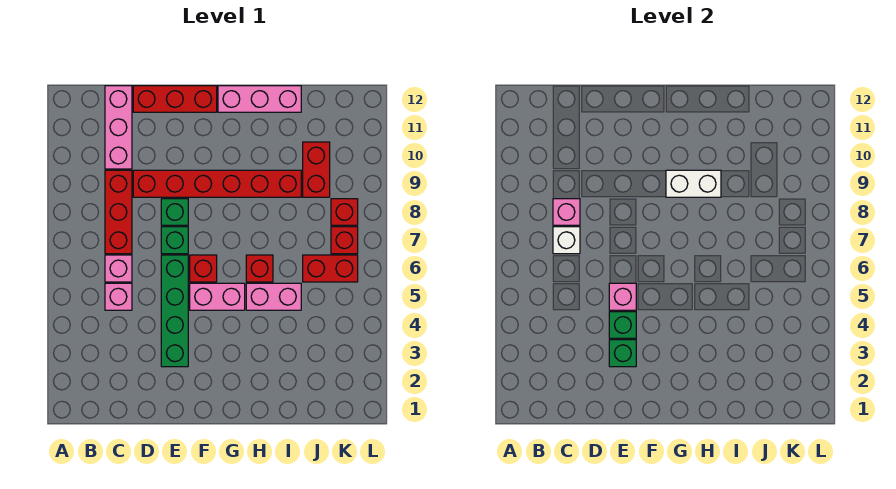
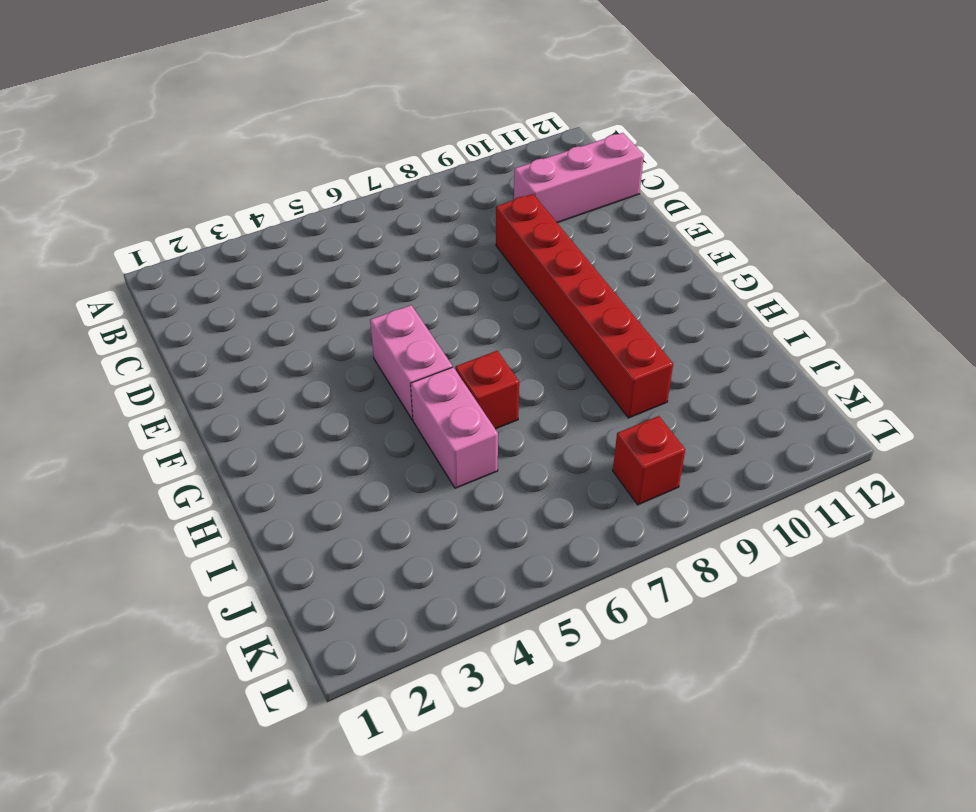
none -> pink brick C5 level 1
none -> pink brick C6 level 1
none -> red brick C7:C9 level 1

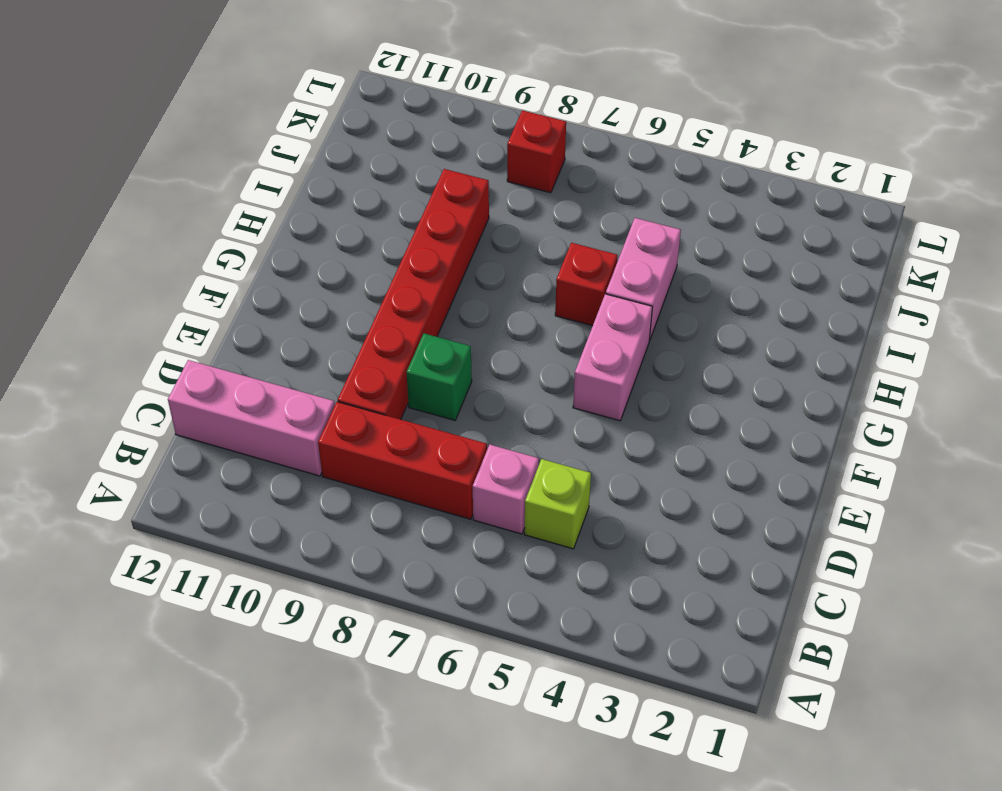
lime brick C5 level 1 -> pink brick C5 level 1
none -> red brick D12:F12 level 1
none -> green brick E3:E6 level 1
none -> green brick E7 level 1

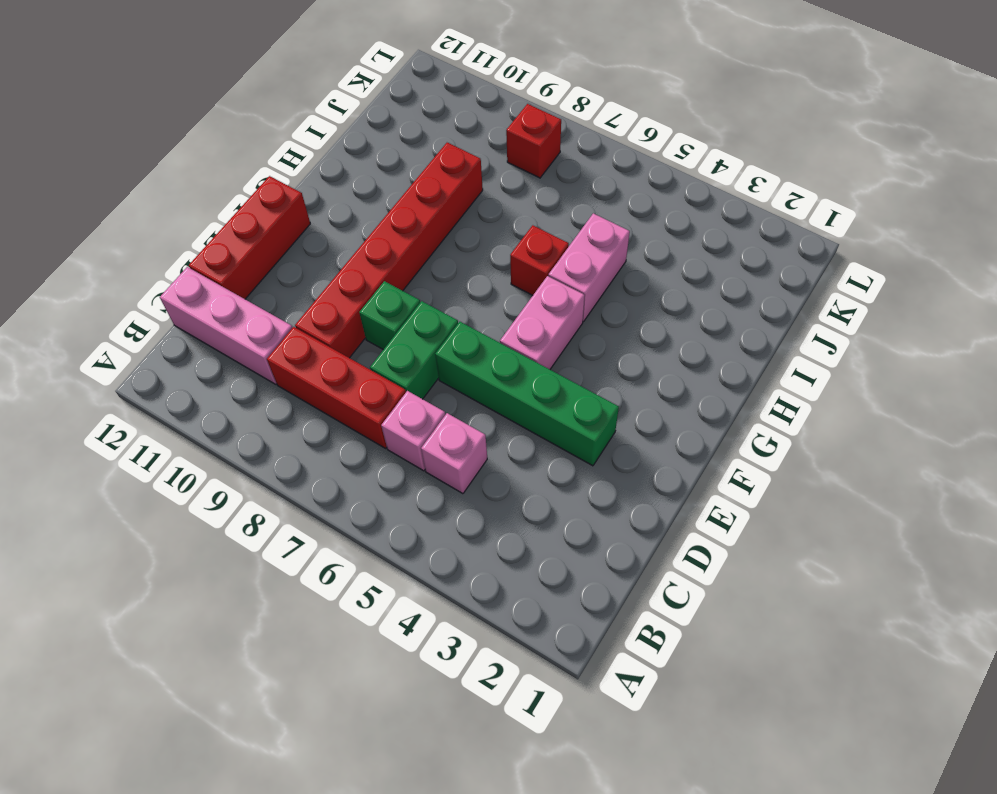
green brick D7:E7 level 1 -> green brick E7 level 1
none -> red brick F6 level 1
none -> pink brick G12:I12 level 1
none -> red brick J6:K6 level 1

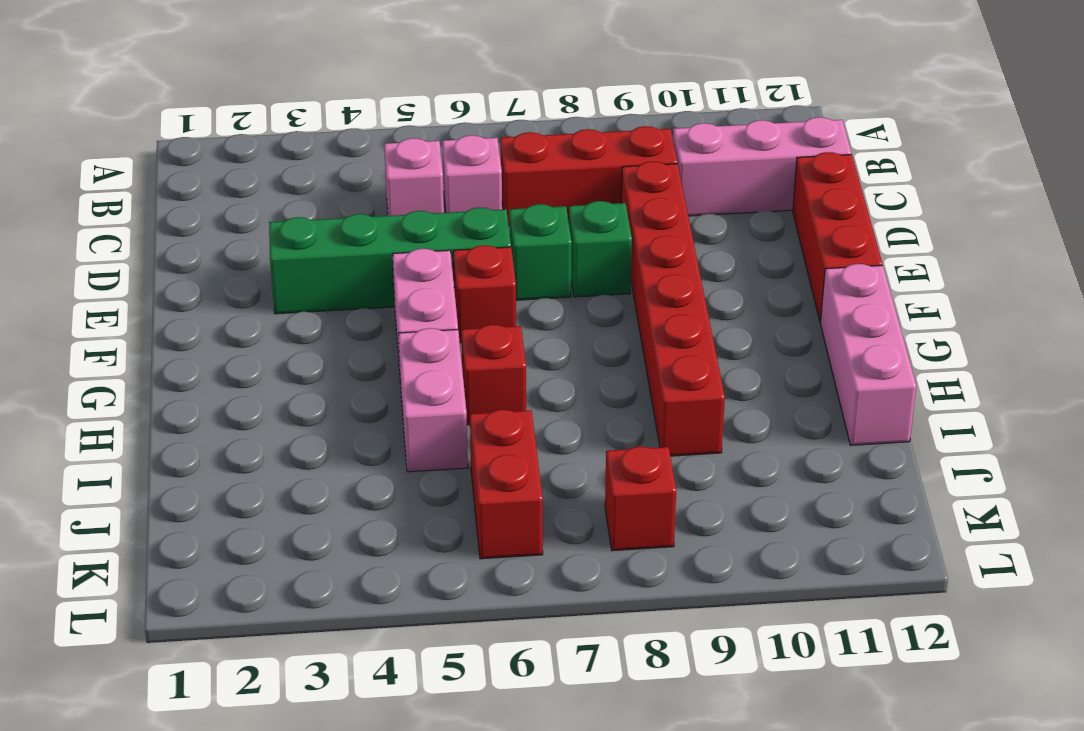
none -> red brick J9:J10 level 1
none -> red brick K7 level 1
none -> white brick C7 level 2

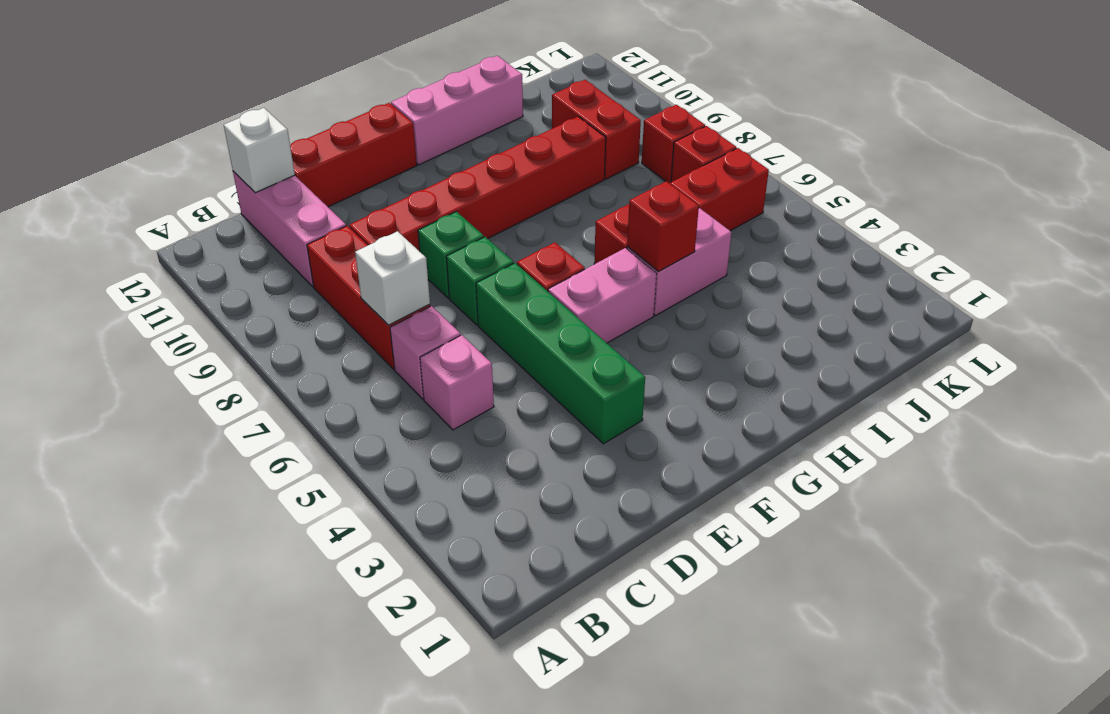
white brick C12 level 2 -> none
red brick H5 level 2 -> none
none -> pink brick C8 level 2
none -> green brick E3 level 2
none -> green brick E4 level 2

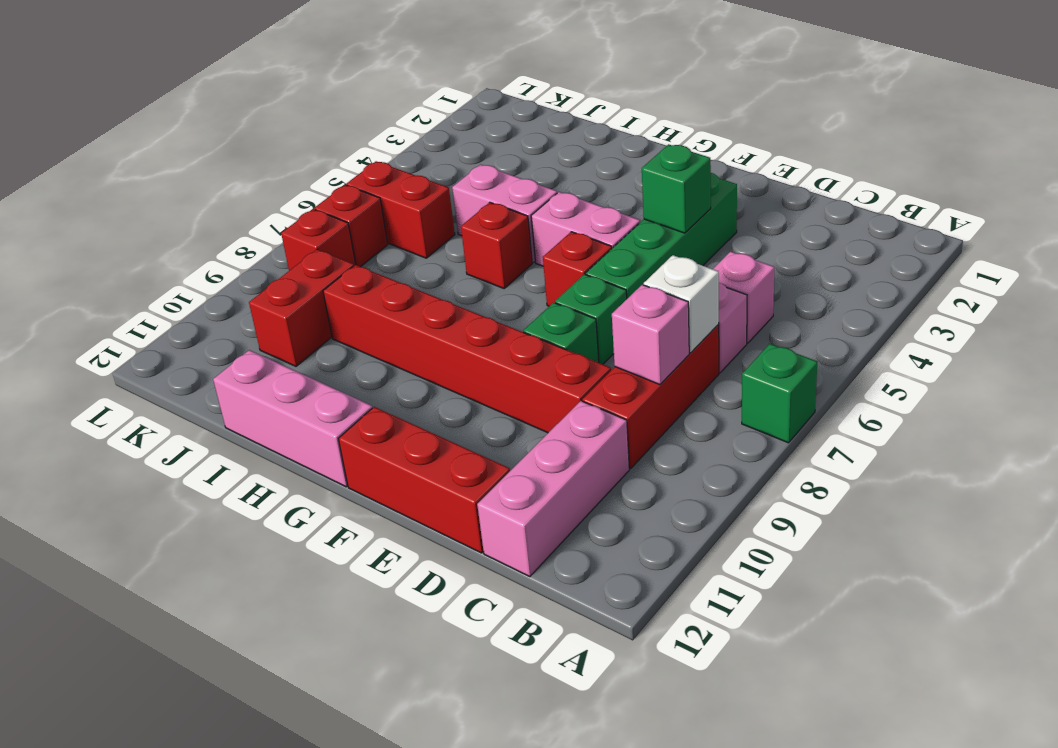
green brick A7 level 1 -> green brick E3 level 2
none -> pink brick E5 level 2
none -> white brick G9:H9 level 2

